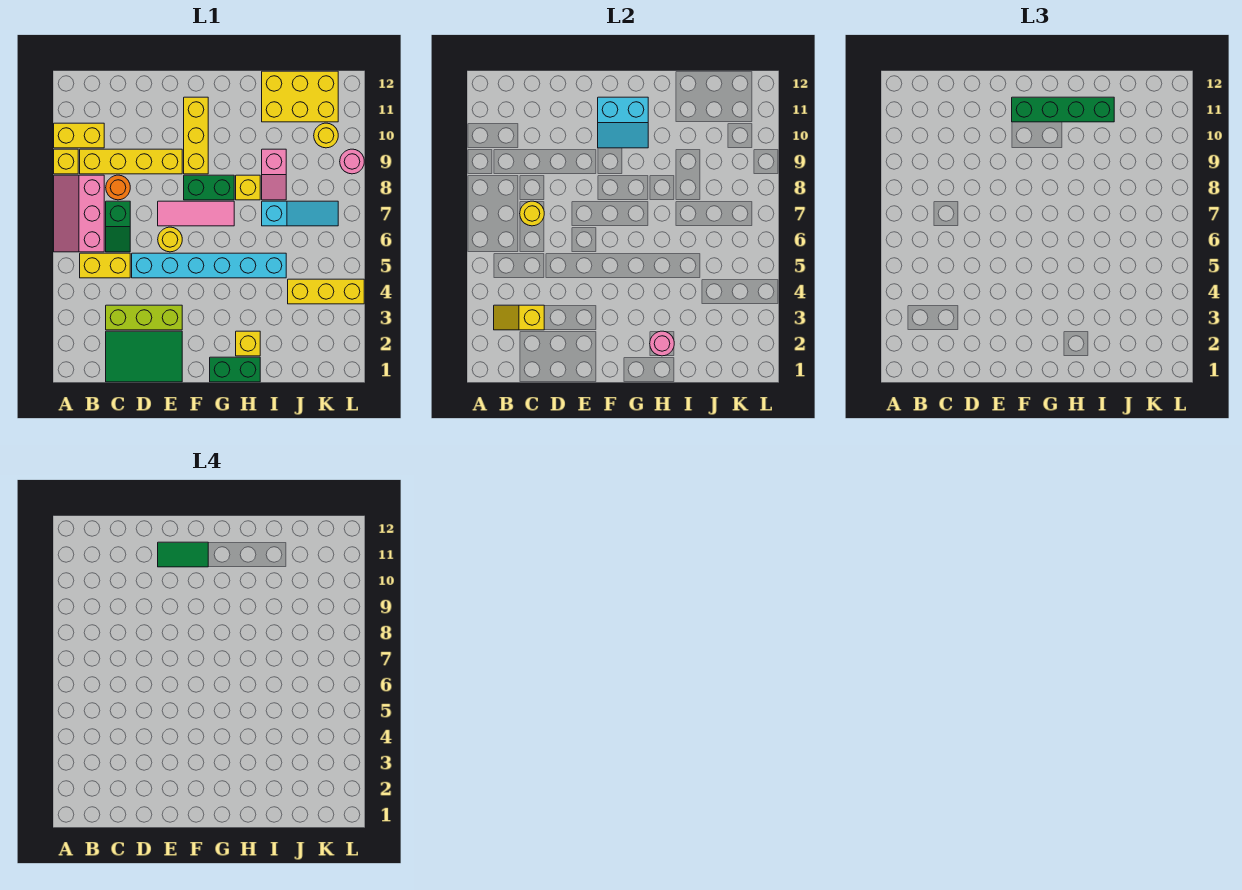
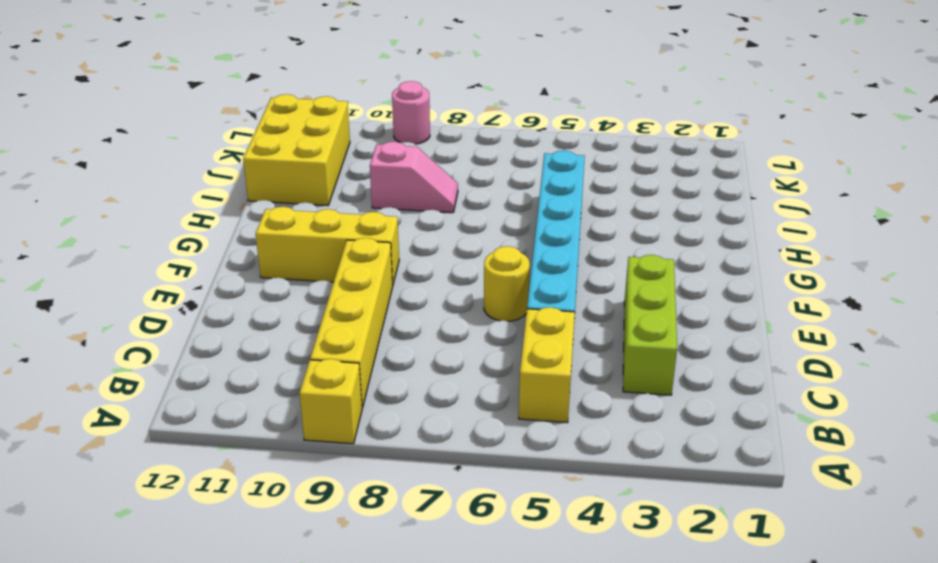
none -> pink slope A6:B8 level 1 top B
none -> yellow brick A10:B10 level 1
none -> green tile C1:E2 level 1

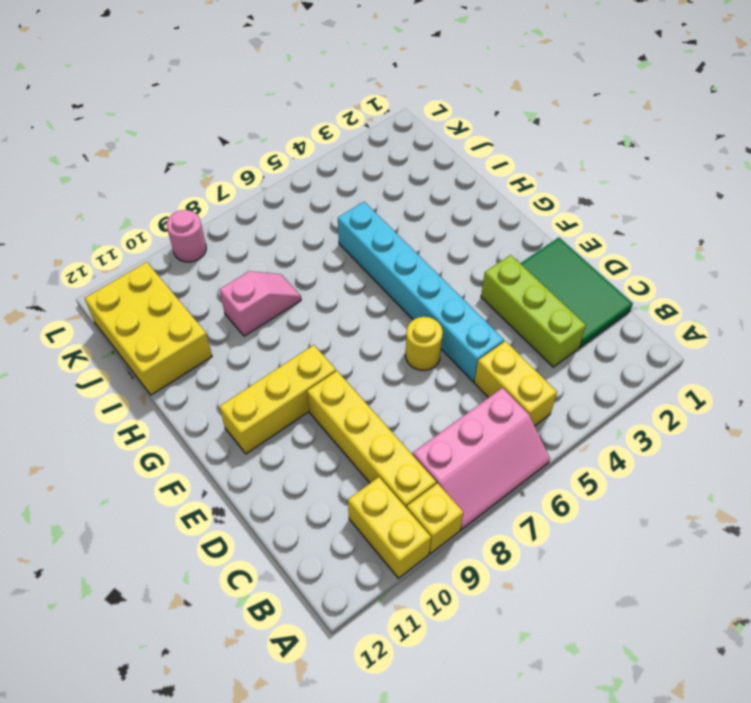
none -> green slope C6:C7 level 1 top 7
none -> orange round brick C8 level 1
none -> pink tile E7:G7 level 1

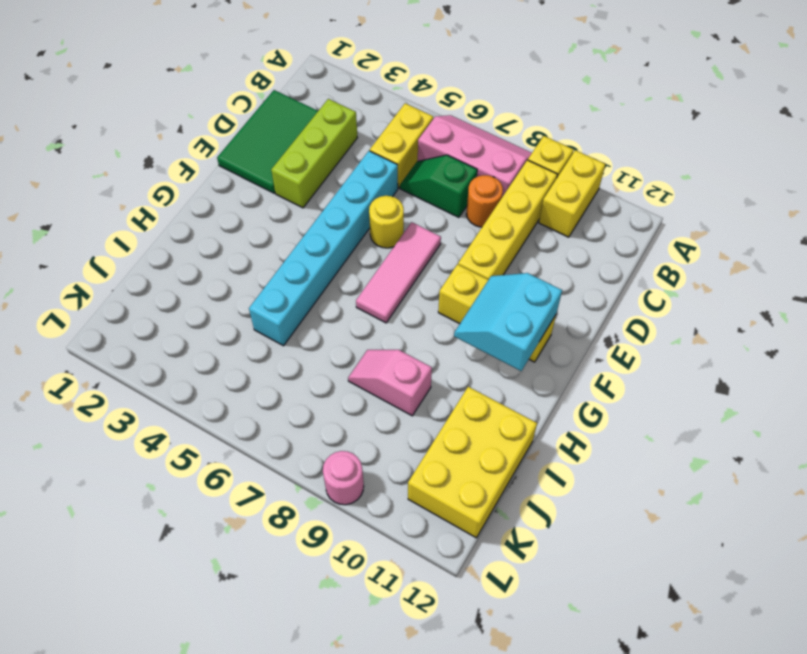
none -> green brick F8:G8 level 1
none -> green brick G1:H1 level 1
none -> yellow brick H2 level 1

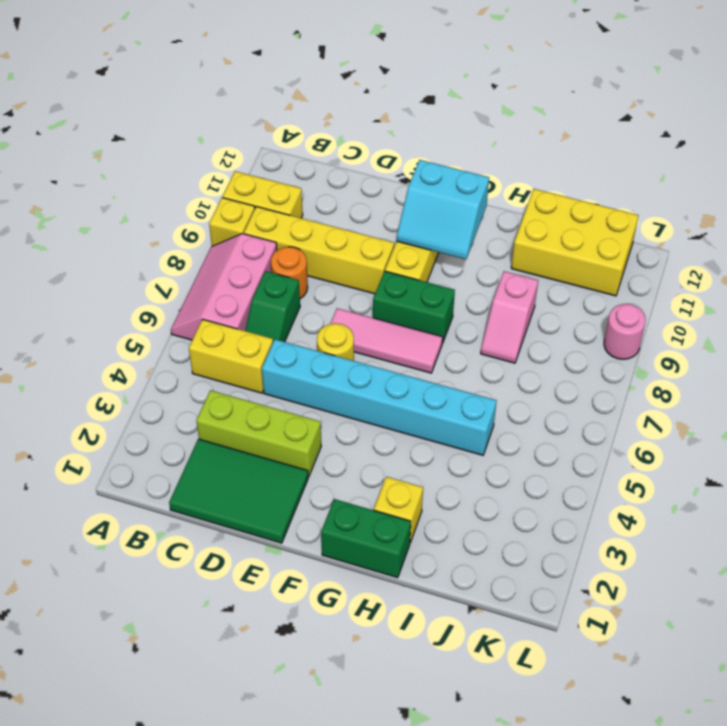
none -> yellow brick H8 level 1
none -> cyan slope I7:K7 level 1 top I
none -> yellow brick J4:L4 level 1

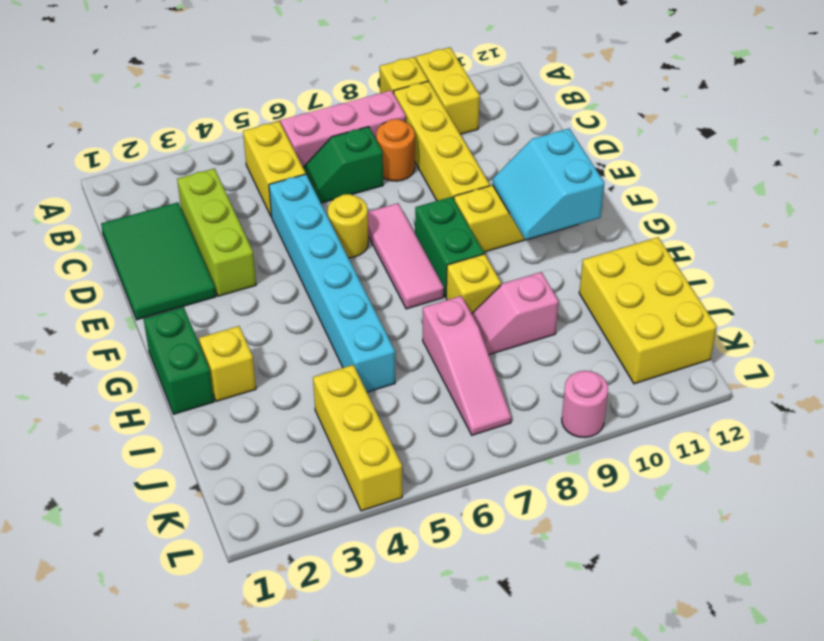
pink slope I7:K7 level 1 top I -> cyan slope I7:K7 level 1 top I
none -> yellow round brick K10 level 1
none -> yellow slope B3:C3 level 2 top C
none -> yellow round brick C7 level 2

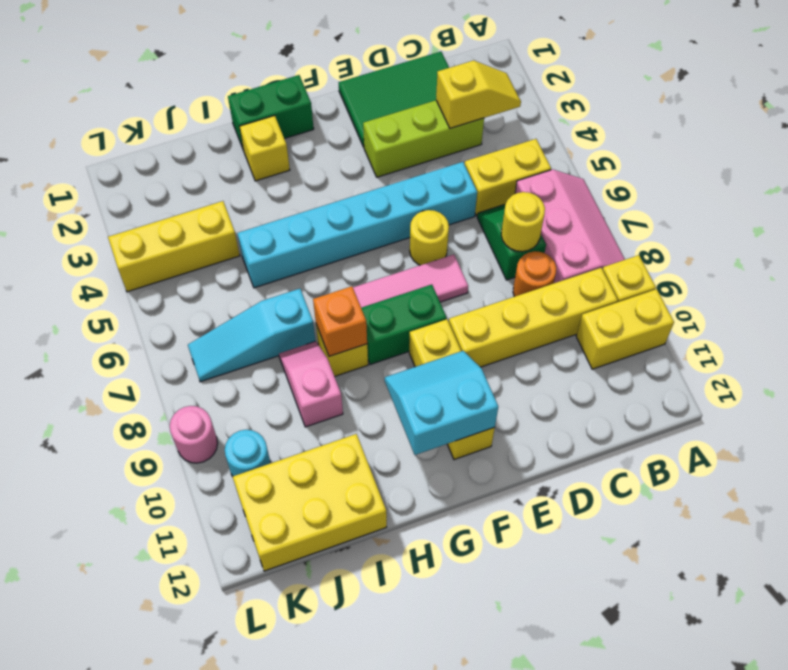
orange brick H8 level 2 -> none
cyan round brick K10 level 1 -> yellow round brick K10 level 1
none -> pink round brick H2 level 2
none -> green brick F11:I11 level 3
none -> green tile E11:F11 level 4

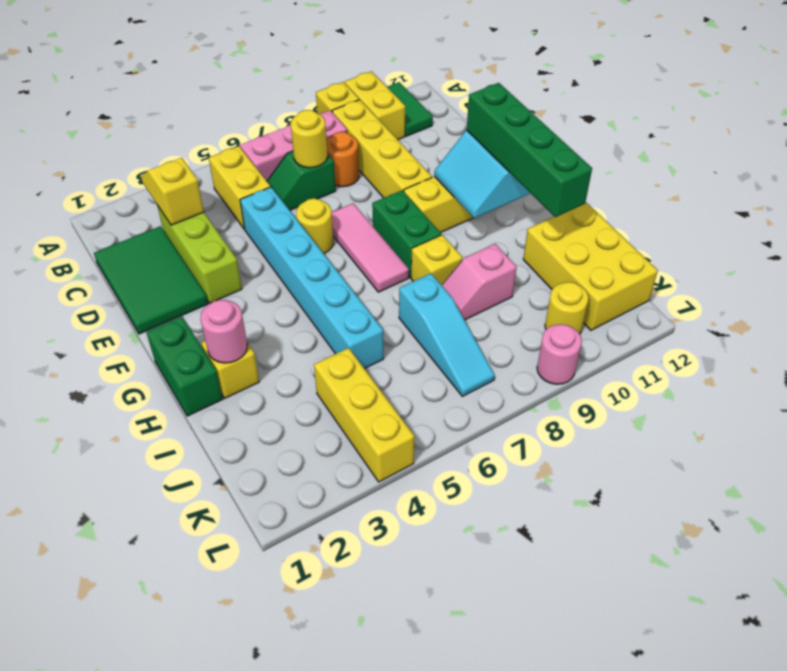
green tile A11:B11 level 1 -> green tile E11:F11 level 4

